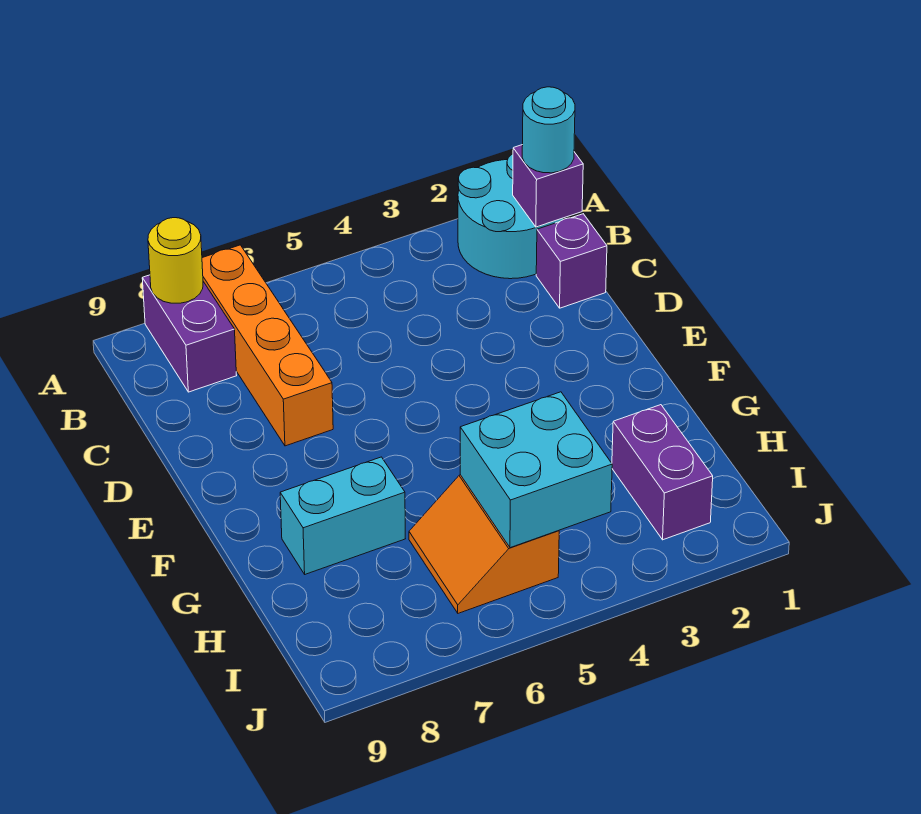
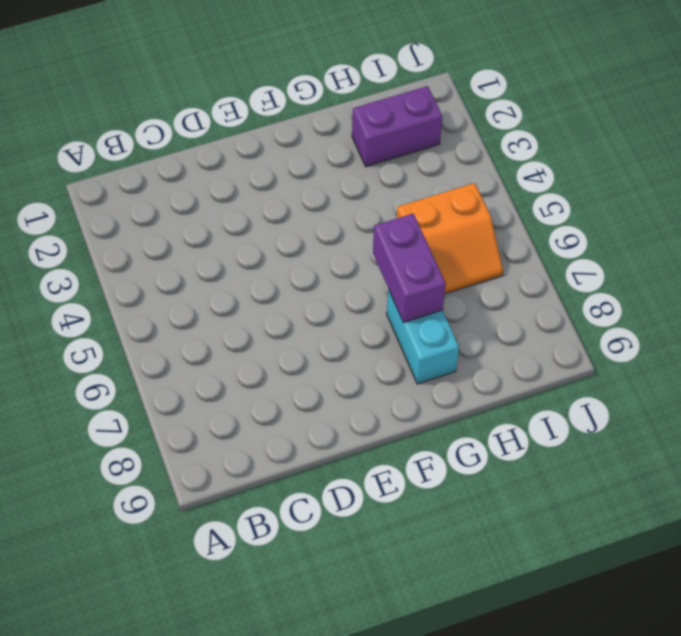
purple brick G6:G7 level 2 -> purple brick A8:B8 level 1
none -> cyan round brick A1:B2 level 1
none -> orange brick A7:D7 level 1

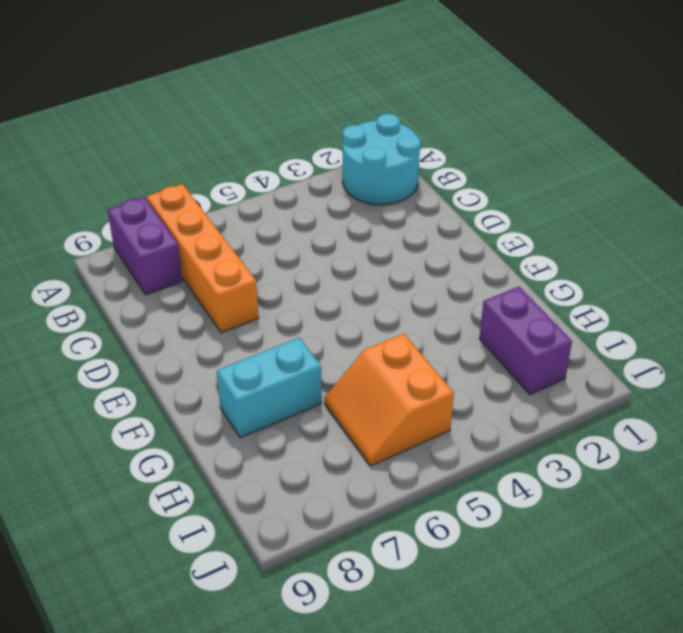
none -> purple brick C1 level 1
none -> yellow round brick A8 level 2

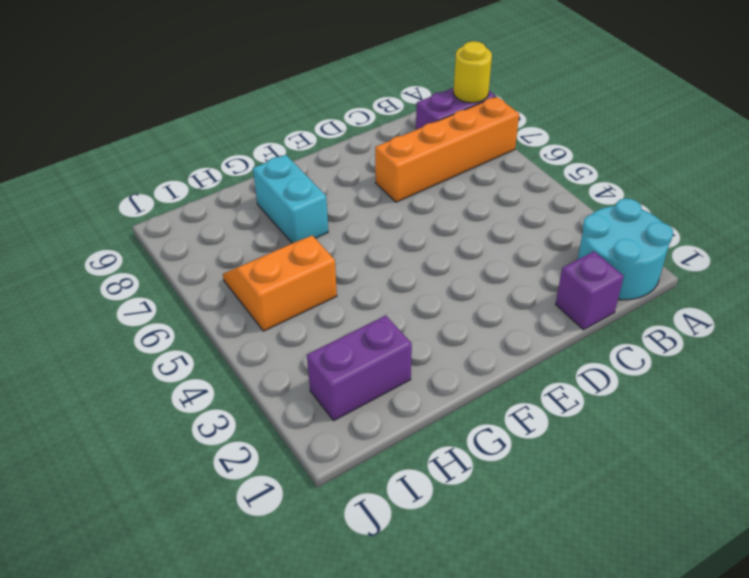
none -> purple brick B1 level 2
none -> cyan brick H4:I5 level 2

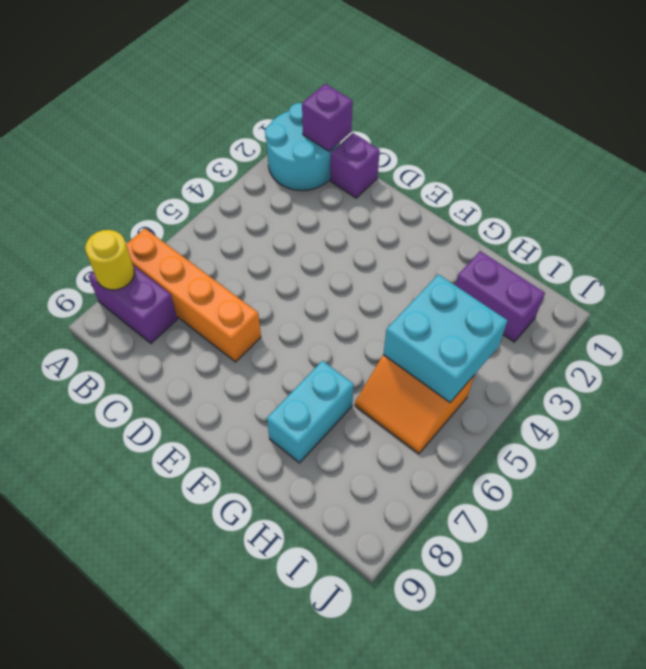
none -> cyan round brick B1 level 3

